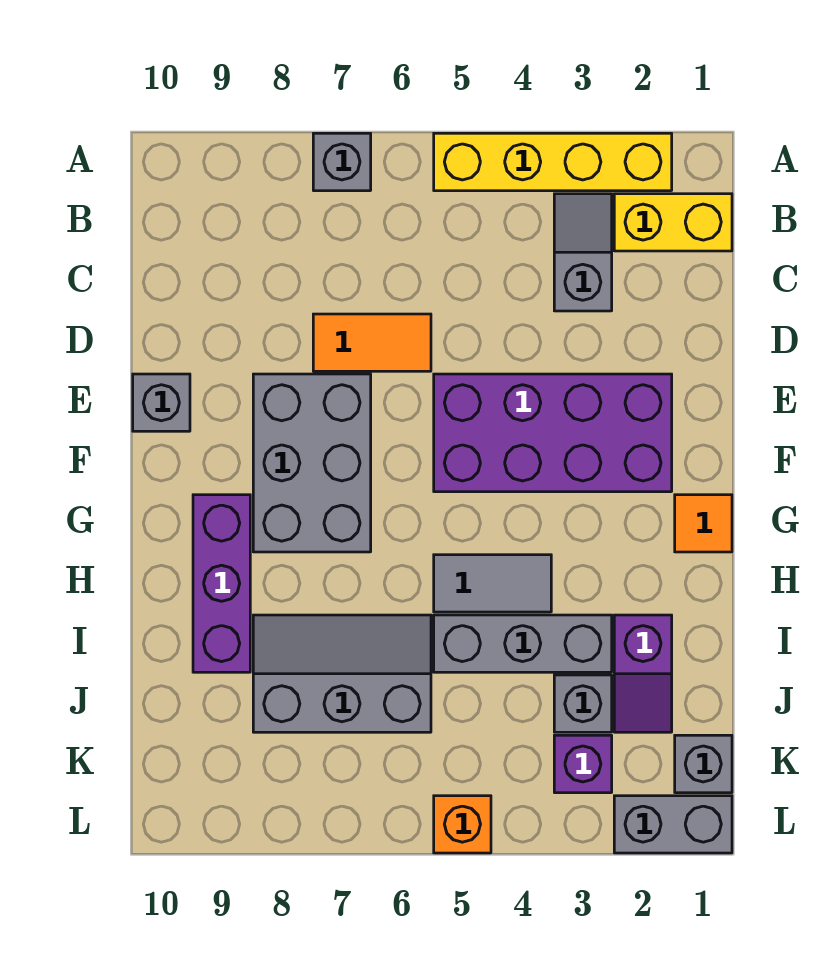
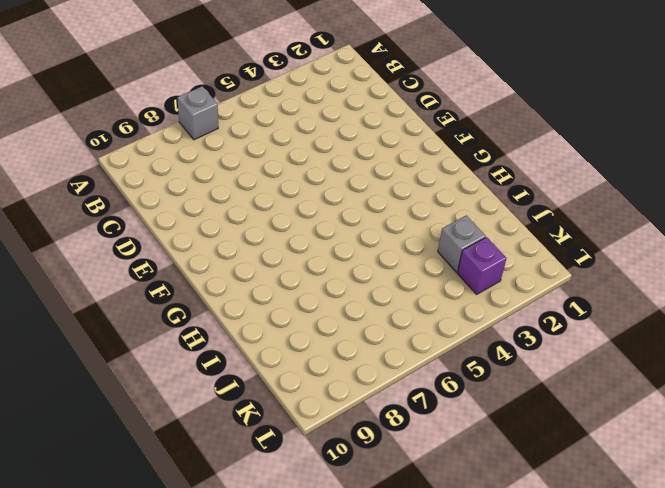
none -> yellow brick A2:A5 level 1
none -> yellow brick B1:B2 level 1
none -> grey slope B3:C3 level 1 top C

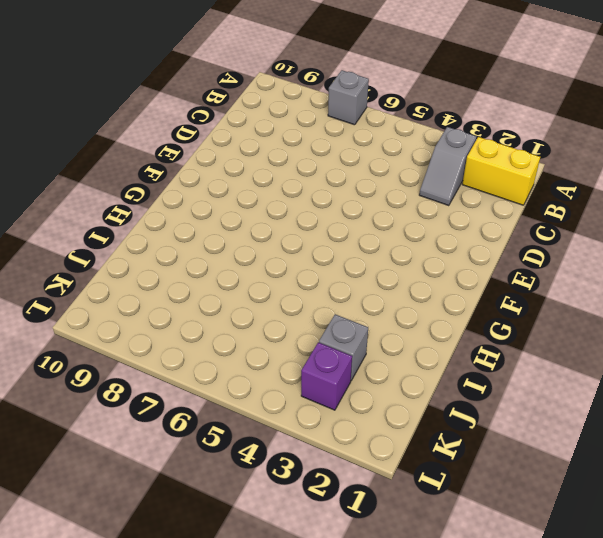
grey slope B3:C3 level 1 top B -> grey slope B3:C3 level 1 top C
none -> yellow brick A2:A5 level 1
none -> orange tile D6:D7 level 1
none -> purple brick E2:F5 level 1

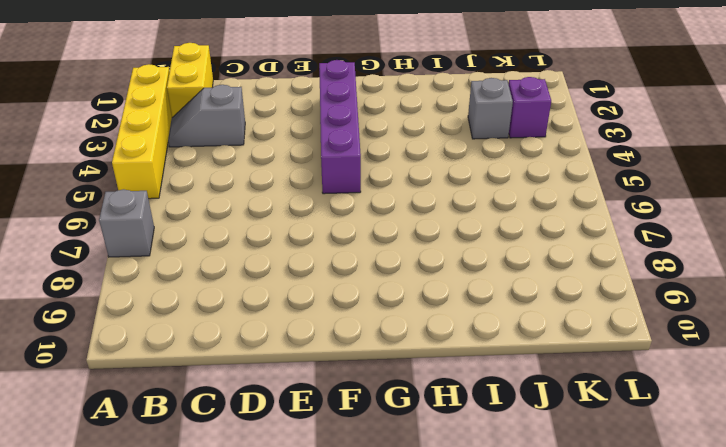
purple brick F2:F5 level 1 -> purple brick E2:F5 level 1
none -> orange tile D6:D7 level 1
none -> grey brick E7:G8 level 1
none -> grey brick E10 level 1

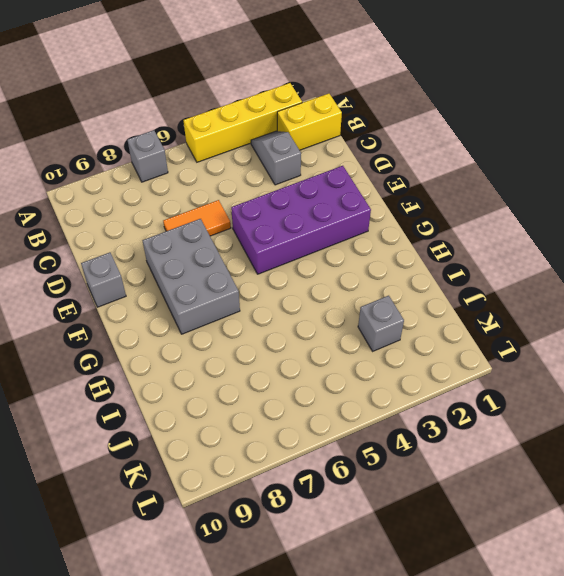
none -> orange tile G1 level 1
none -> purple brick G9:I9 level 1
none -> grey tile H4:H5 level 1

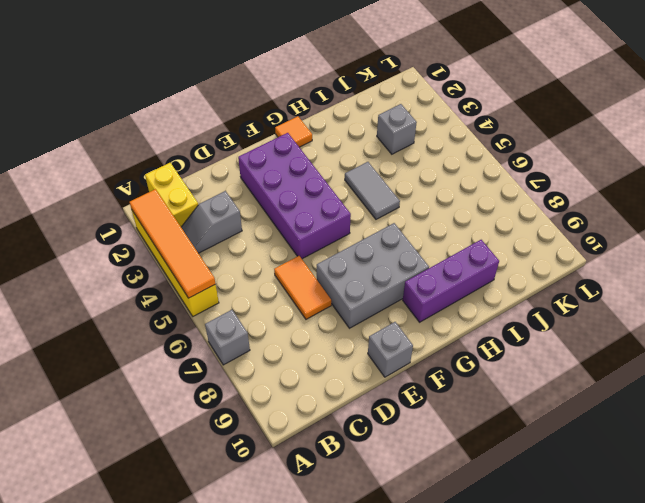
orange tile A2:A5 level 2 -> none
none -> purple slope I2:J2 level 1 top I
none -> grey brick I3:I5 level 1
none -> grey slope I6:J8 level 1 top J

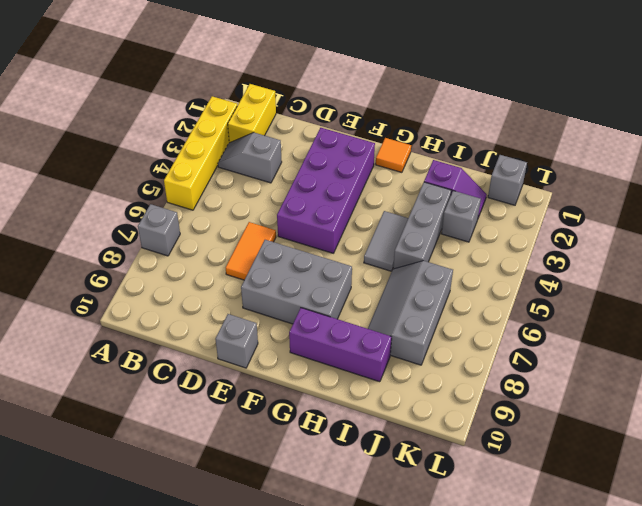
none -> purple brick K3 level 1
none -> grey brick L1:L2 level 1
none -> orange brick L5 level 1

